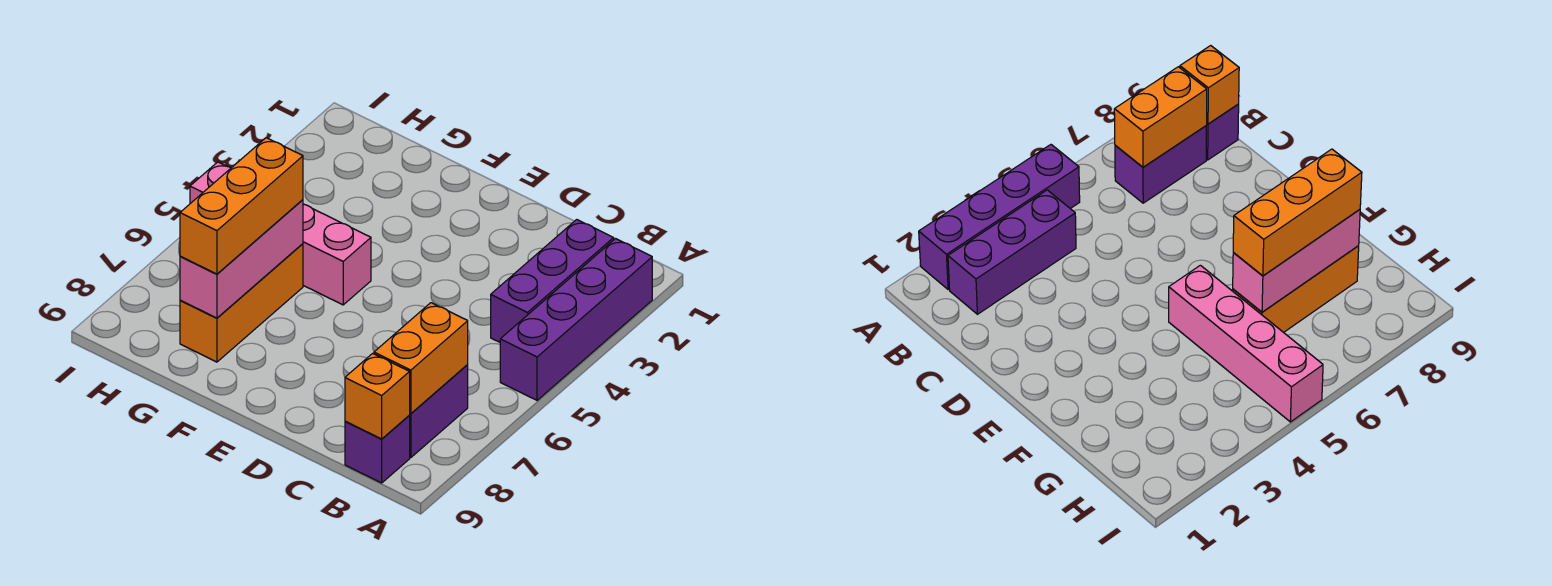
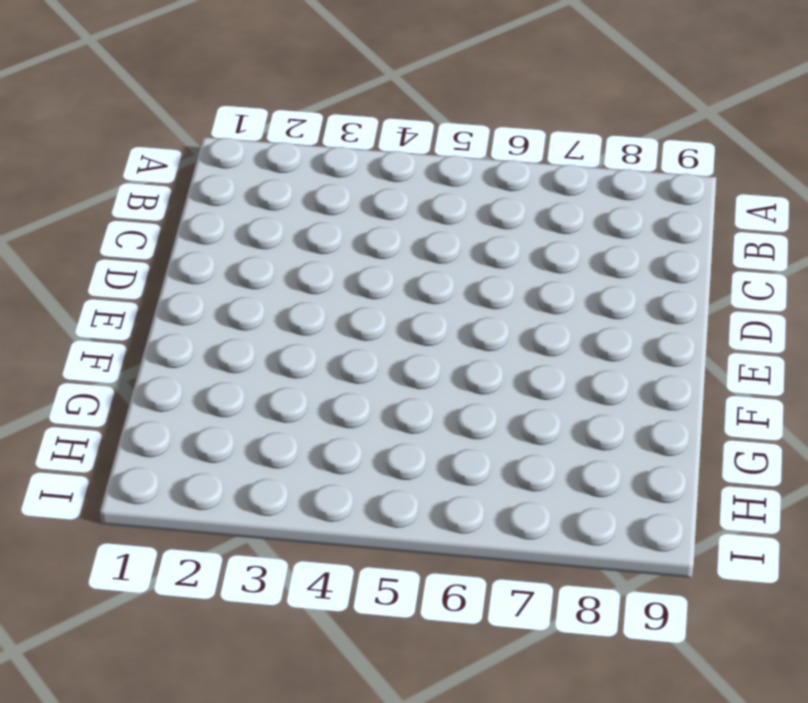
none -> purple brick A2:A5 level 1
none -> purple brick B2:B4 level 1

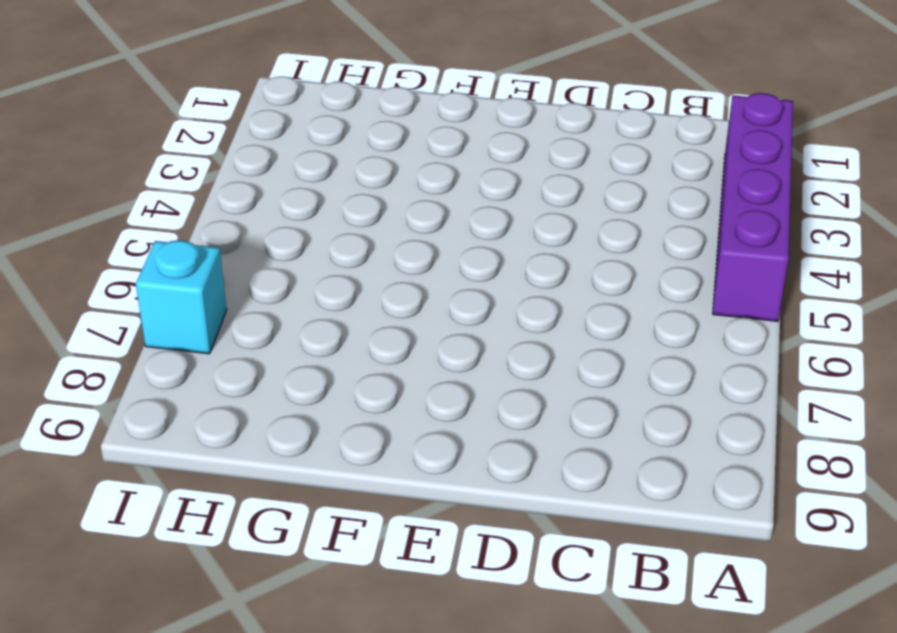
cyan brick I7 level 1 -> none
none -> purple brick B2:B4 level 1
none -> purple brick B7:B8 level 1

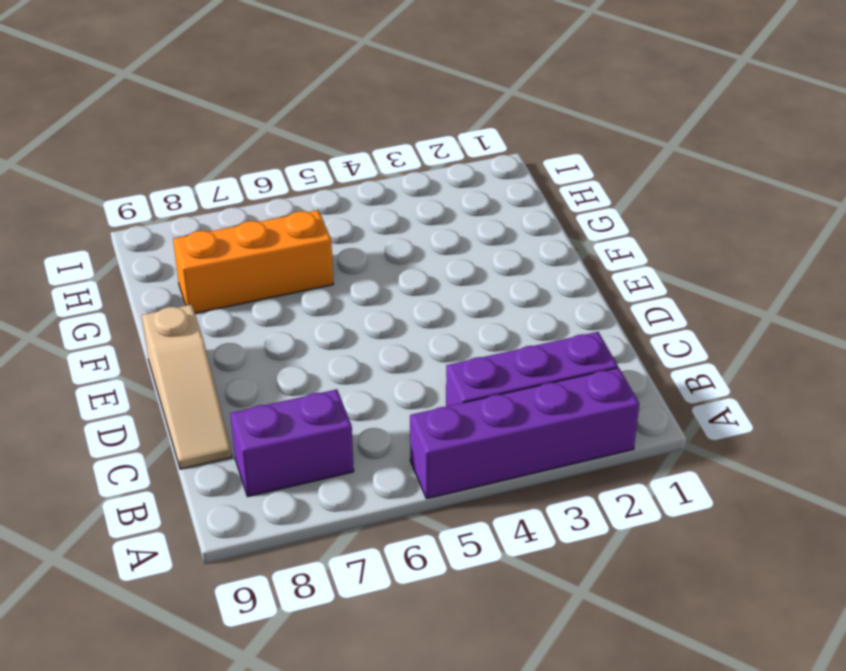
tan slope C9:E9 level 1 top E -> none
none -> purple brick B9 level 1
none -> pink brick F5:I5 level 1

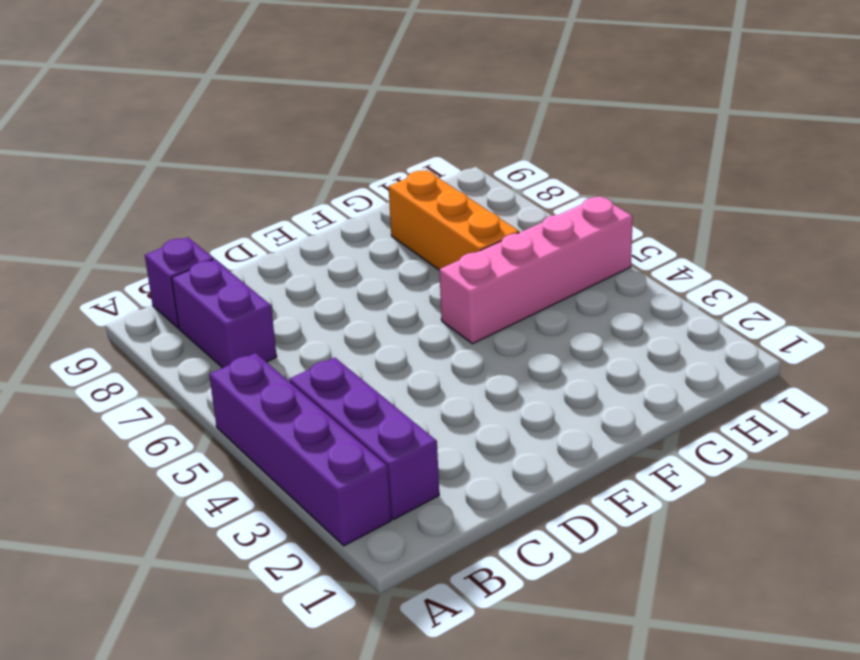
none -> orange brick B7:B8 level 2
none -> orange brick B9 level 2

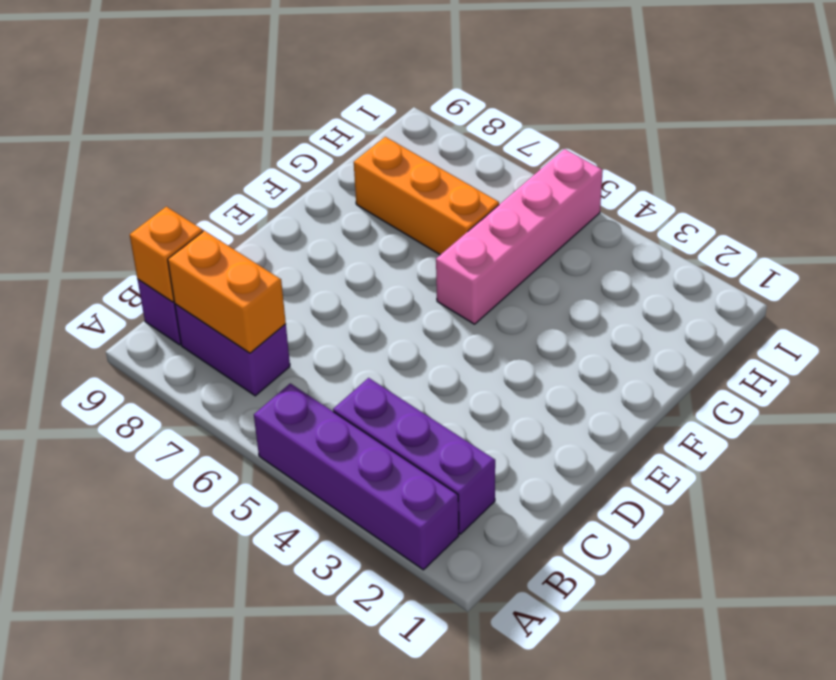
none -> pink brick G6:G8 level 2
none -> orange brick G6:G8 level 3

